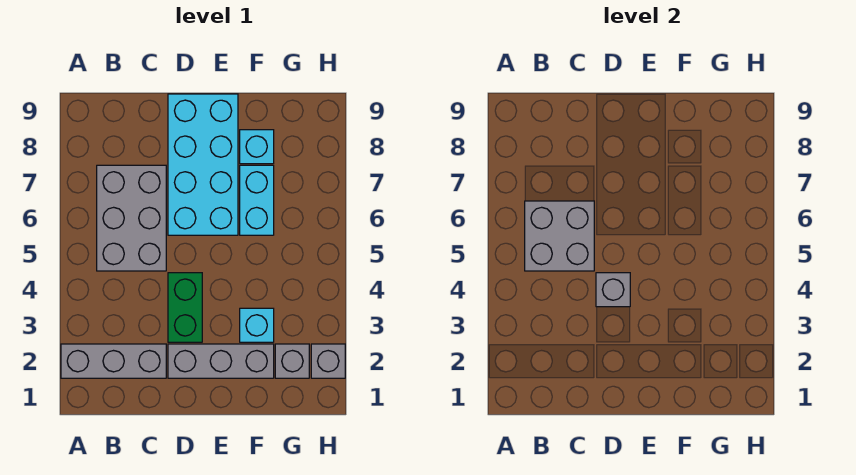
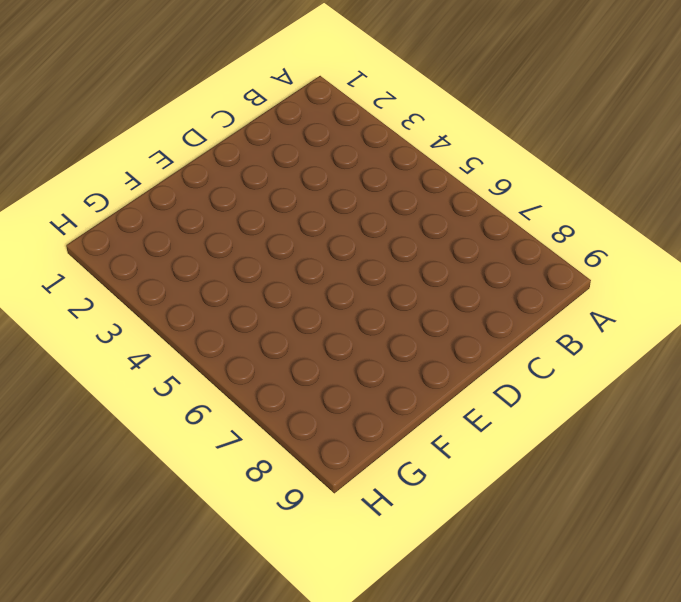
none -> grey brick A2:C2 level 1
none -> grey brick B5:C7 level 1
none -> grey brick D2:F2 level 1

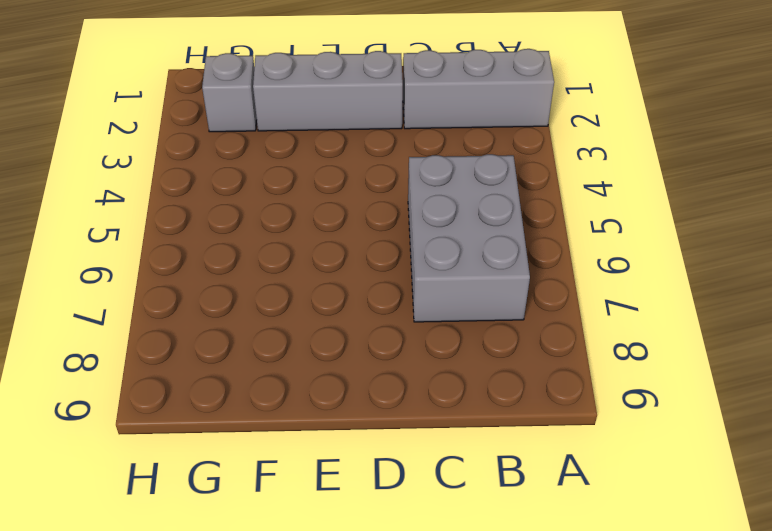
none -> green brick D3:D4 level 1
none -> cyan brick D6:E9 level 1
none -> cyan brick F3 level 1

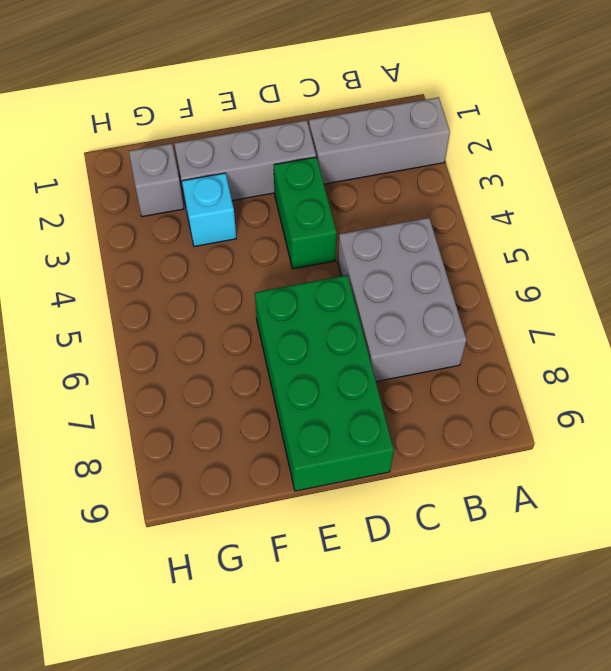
green brick D6:E9 level 1 -> cyan brick D6:E9 level 1
none -> cyan brick F6:F7 level 1
none -> cyan brick F8 level 1
none -> grey brick H2 level 1

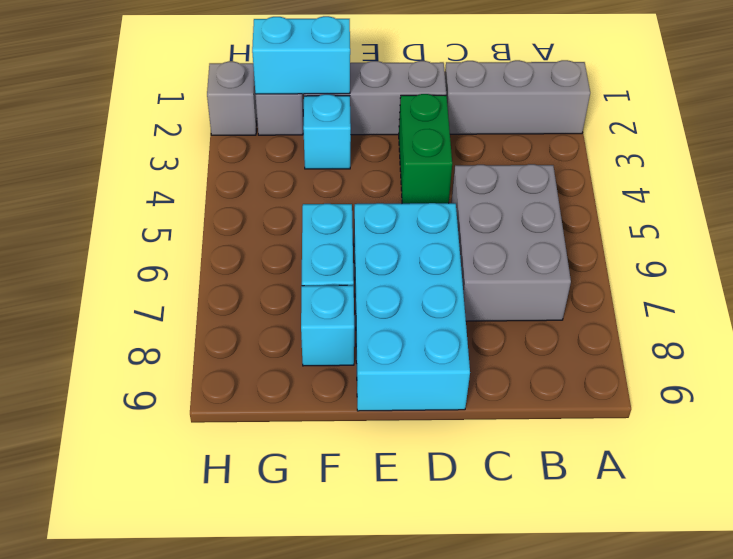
cyan brick F2:G2 level 2 -> none
none -> grey brick B5:C6 level 2
none -> grey brick D4 level 2

